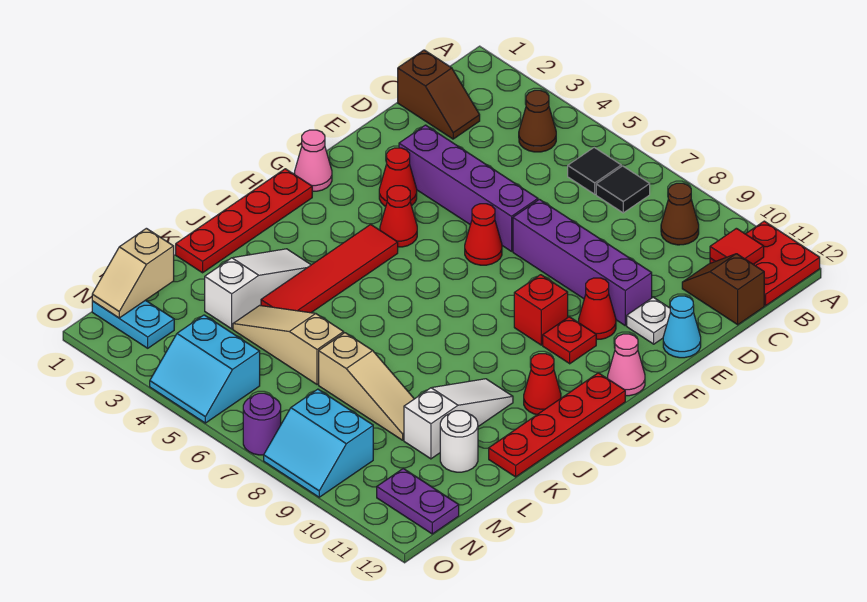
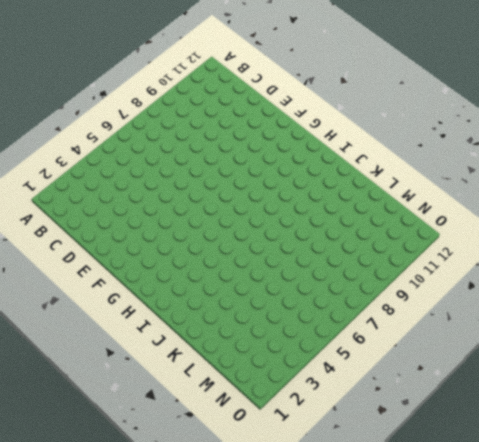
none -> red plate A11:B12 level 1
none -> brown cone B4 level 1
none -> black tile B6 level 1
none -> black tile B7 level 1

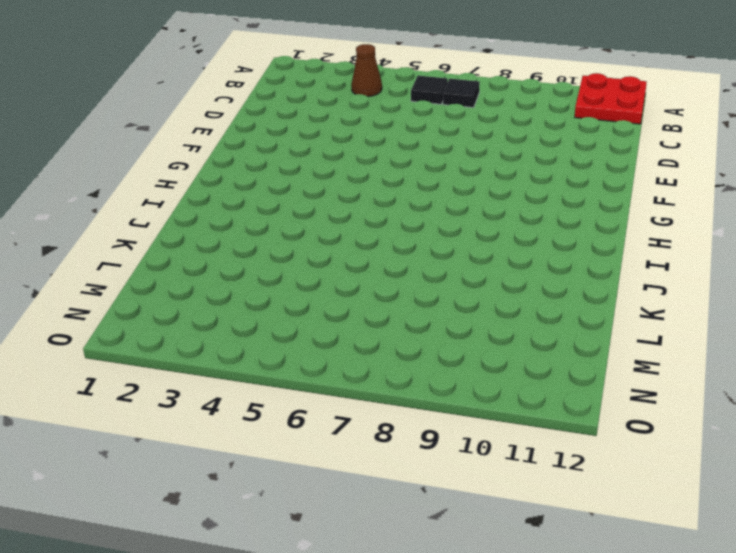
none -> brown cone B9 level 1
none -> brown slope C1:C2 level 1 top 1
none -> brown slope C11:C12 level 1 top 12
none -> purple brick E3:E6 level 1

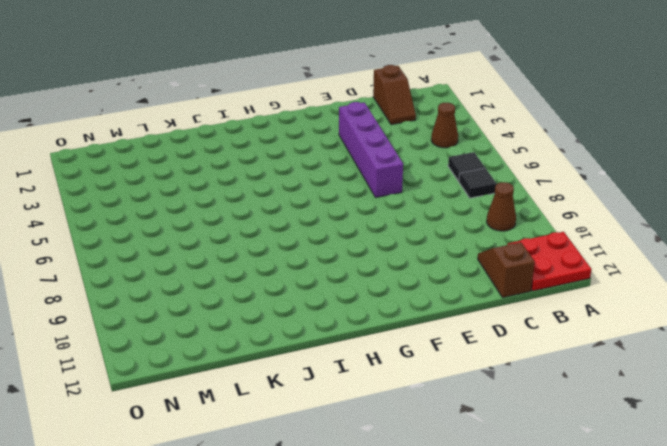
none -> purple brick E7:E10 level 1
none -> white plate E11 level 1
none -> cyan cone E12 level 1
none -> red cone F3 level 1

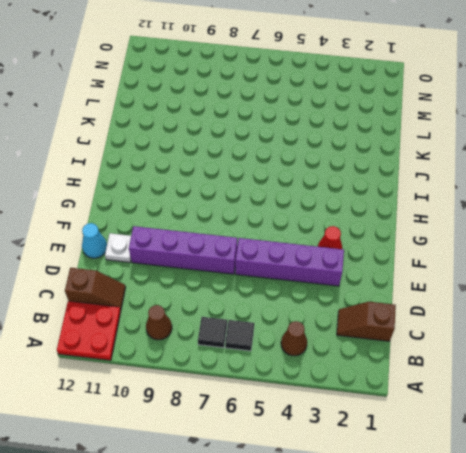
none -> red cone F6 level 1
none -> red cone F10 level 1
none -> pink cone G1 level 1
none -> red cone G4 level 1

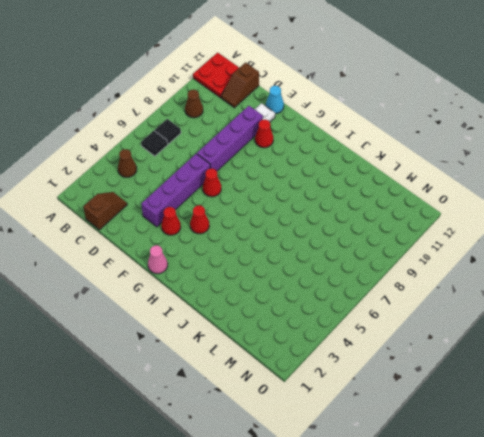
none -> red brick G9 level 1
none -> red plate G10 level 1
none -> pink cone G12 level 1
none -> red plate H1:K1 level 1

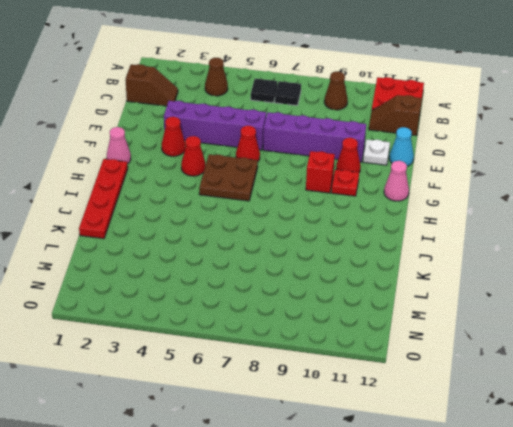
brown plate G5:H6 level 1 -> none
none -> red tile H4:K4 level 1
none -> red plate H12:K12 level 1
none -> red cone I11 level 1
none -> white slope J3:L3 level 1 top L

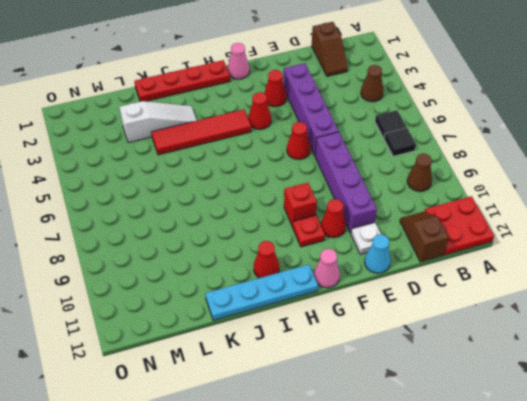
cyan plate H12:K12 level 1 -> red plate H12:K12 level 1
none -> white slope J10:L10 level 1 top L
none -> tan slope L4:L6 level 1 top 6
none -> tan slope L7:L9 level 1 top 7
none -> white round brick L11 level 1

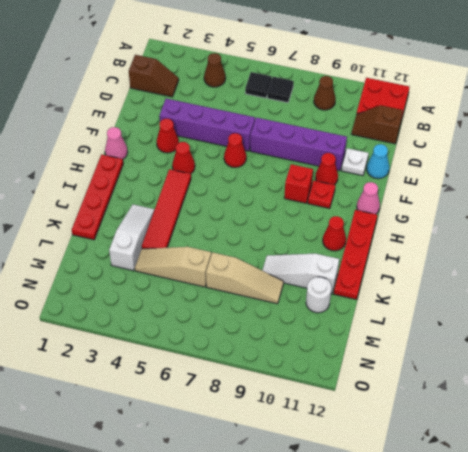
white slope K9:K11 level 1 top 11 -> white slope J10:L10 level 1 top L
none -> cyan plate N1:N2 level 1
none -> cyan slope N4:O5 level 1 top N
none -> cyan slope N8:O9 level 1 top N
none -> purple plate N11:N12 level 1

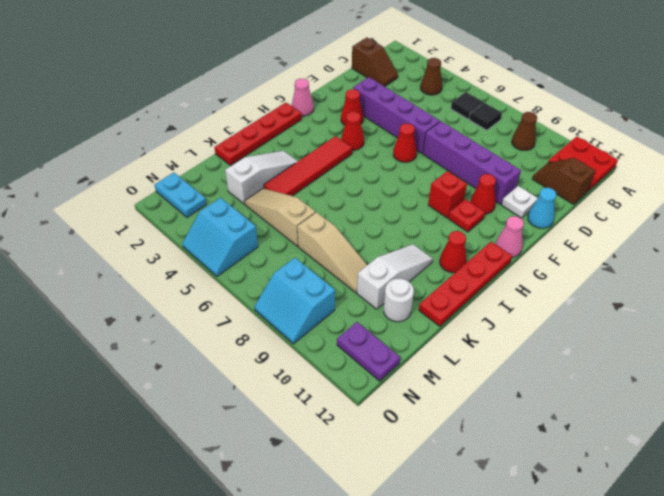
none -> purple round brick O7 level 1
none -> red tile B11 level 2
none -> tan slope M1:N1 level 2 top M

